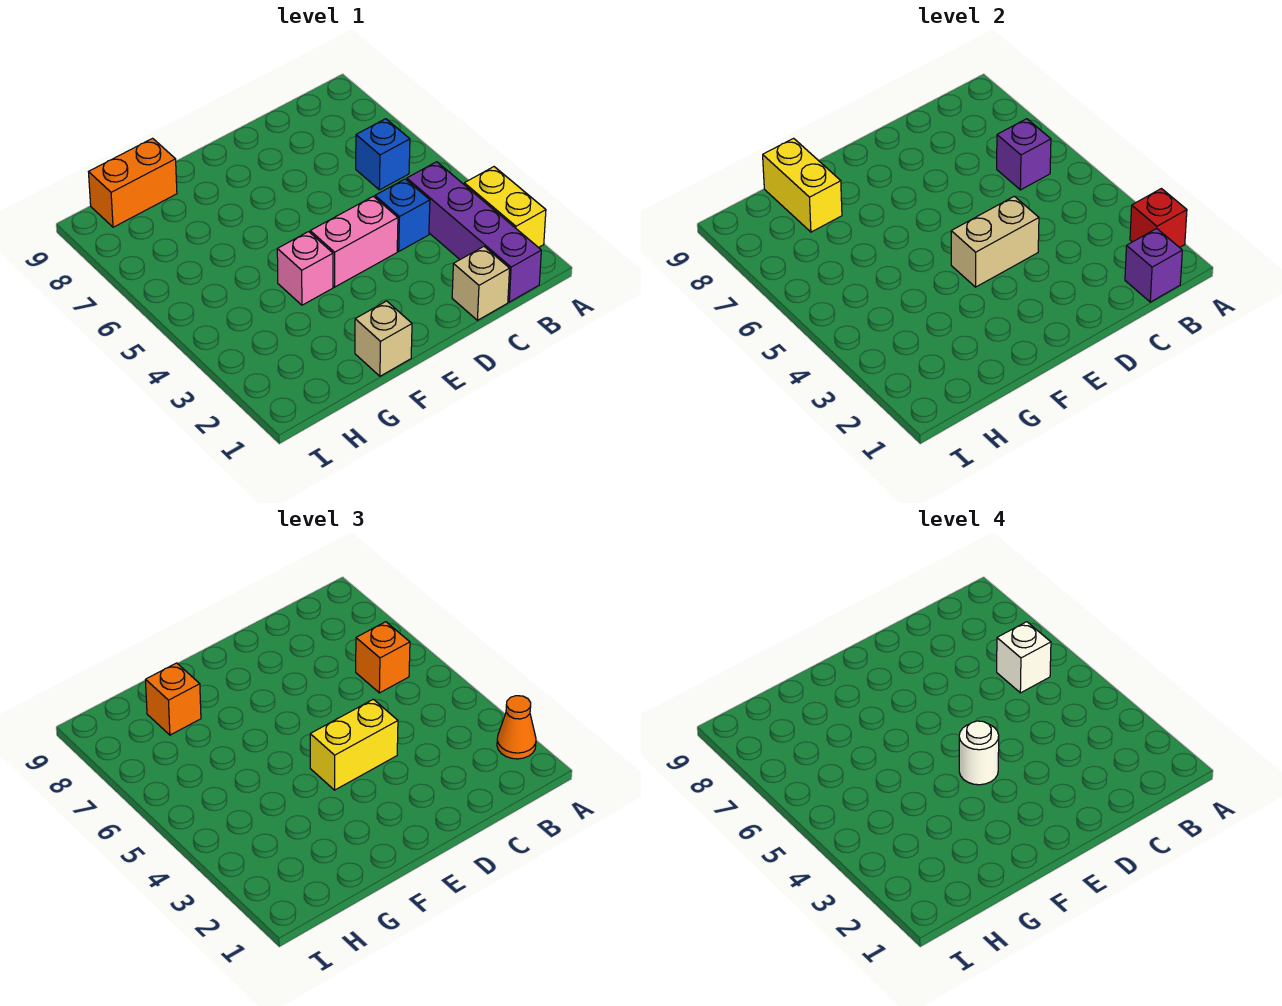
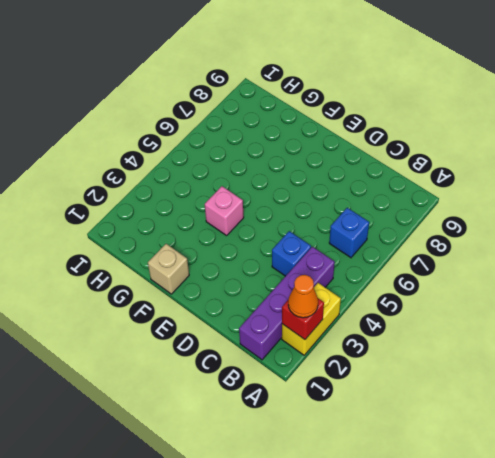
none -> tan brick C1 level 1
none -> pink brick D4:E4 level 1
none -> orange brick G9:H9 level 1

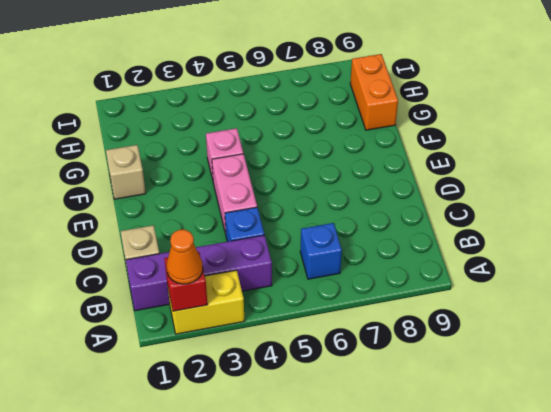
none -> purple brick B1 level 2
none -> purple brick B6 level 2
none -> tan brick D4:E4 level 2

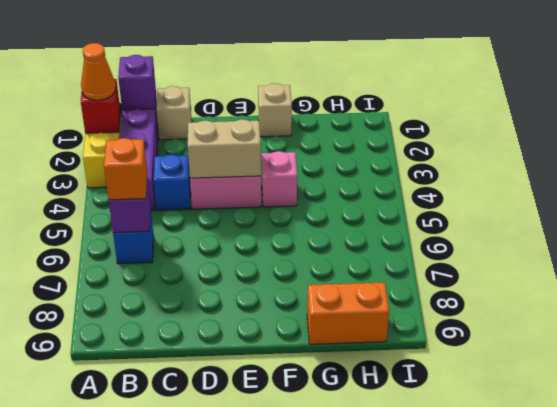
none -> yellow brick G8:G9 level 2
none -> yellow brick D4:E4 level 3
none -> orange brick G8 level 3

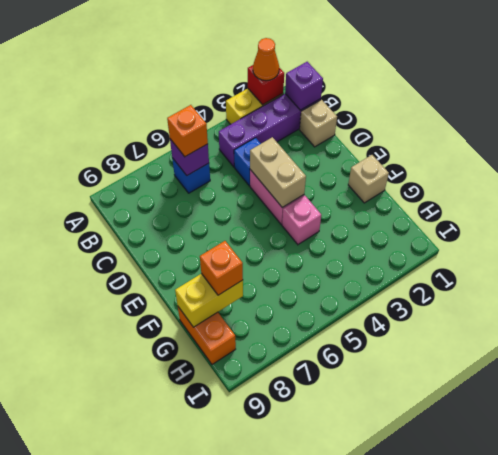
none -> yellow brick D4:E4 level 3
none -> white brick B6 level 4
none -> white round brick E4 level 4

